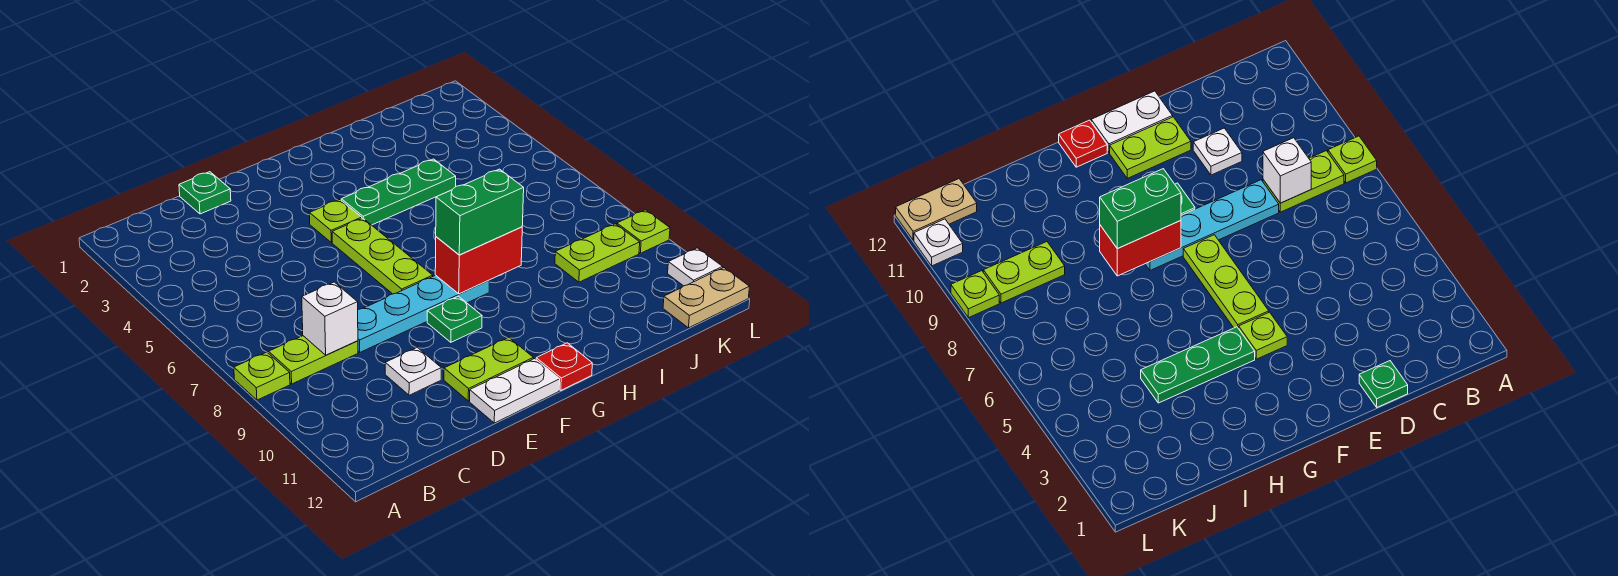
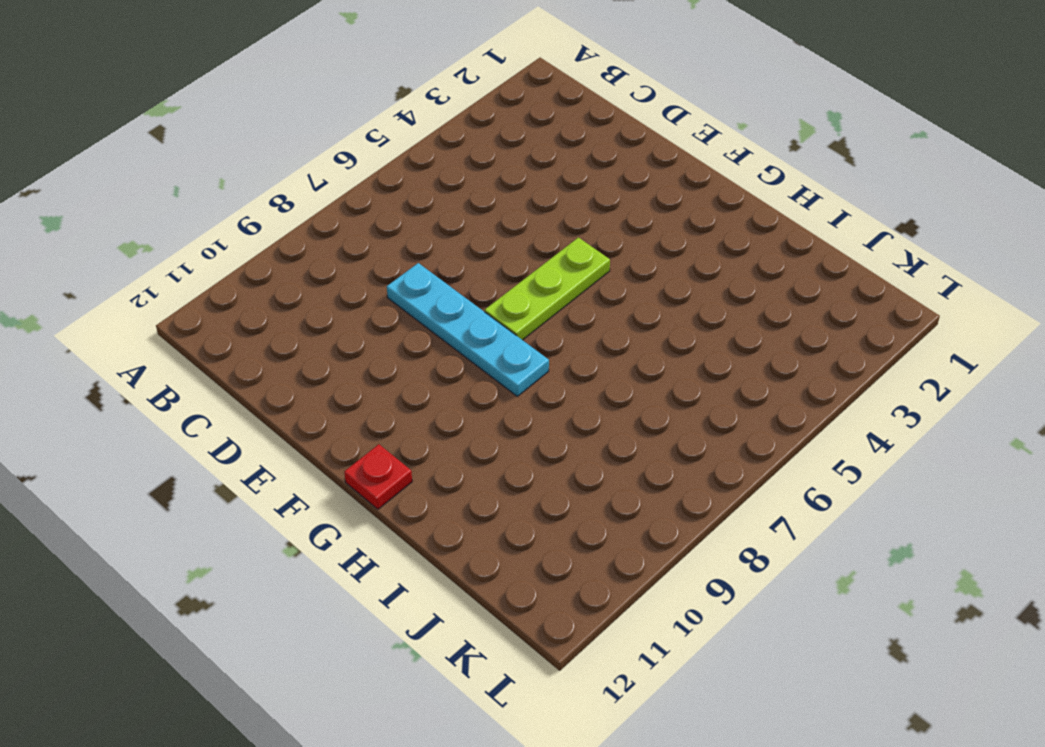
none -> lime plate A8 level 1
none -> lime plate B8:C8 level 1
none -> green plate D1 level 1

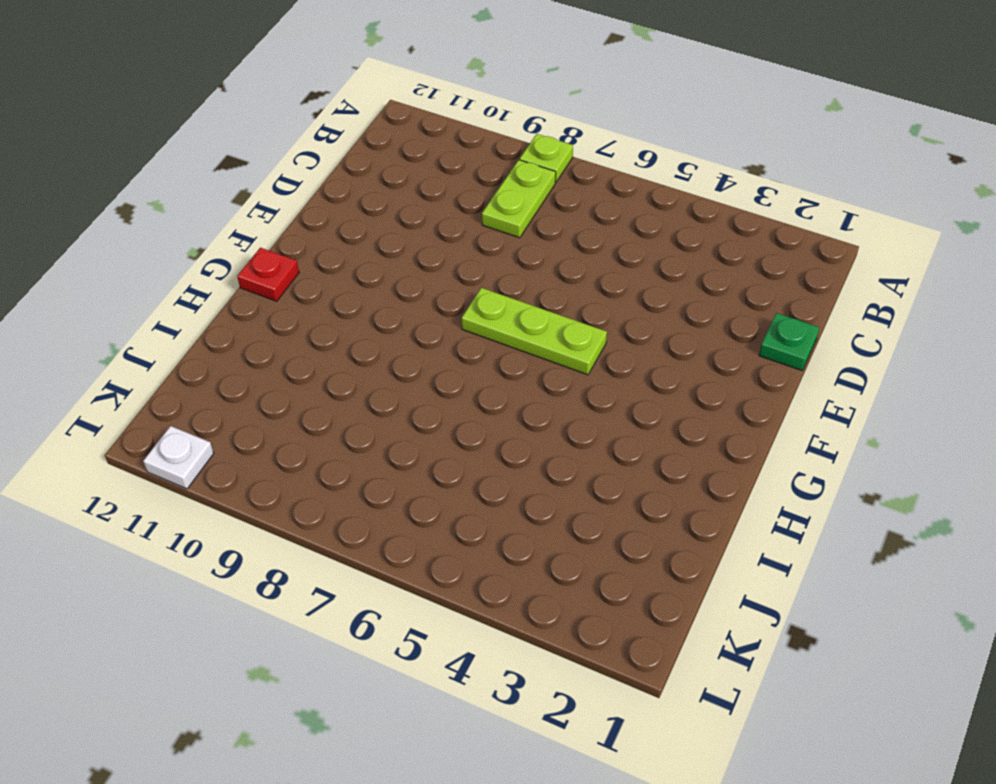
none -> cyan plate D8:G8 level 1
none -> white plate D10 level 1
none -> lime plate E11:F11 level 1

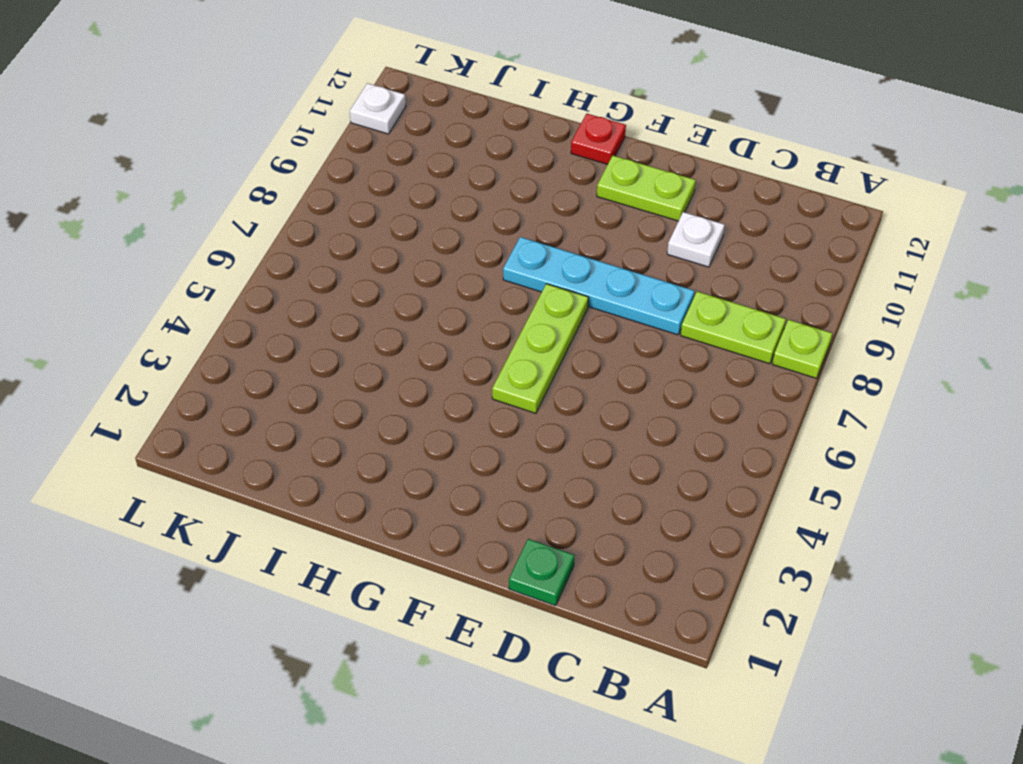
none -> white plate E12:F12 level 1
none -> lime plate F4 level 1
none -> green plate F9 level 1

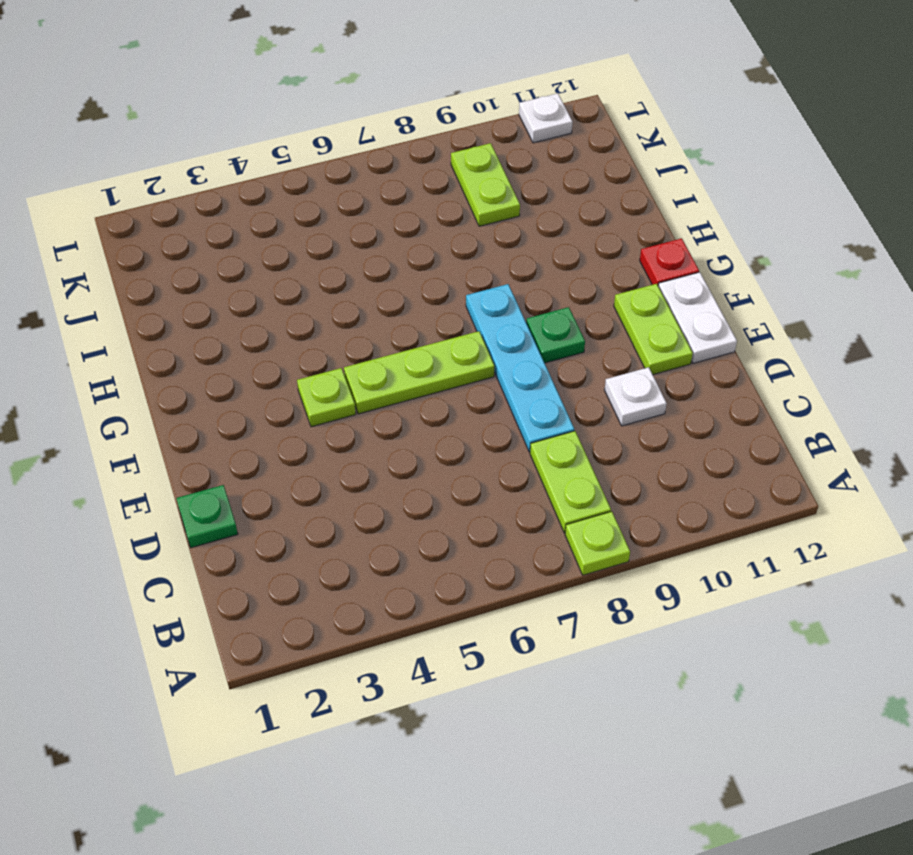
none -> green plate G4:I4 level 1
none -> tan plate K12:L12 level 1
none -> lime plate L9 level 1

